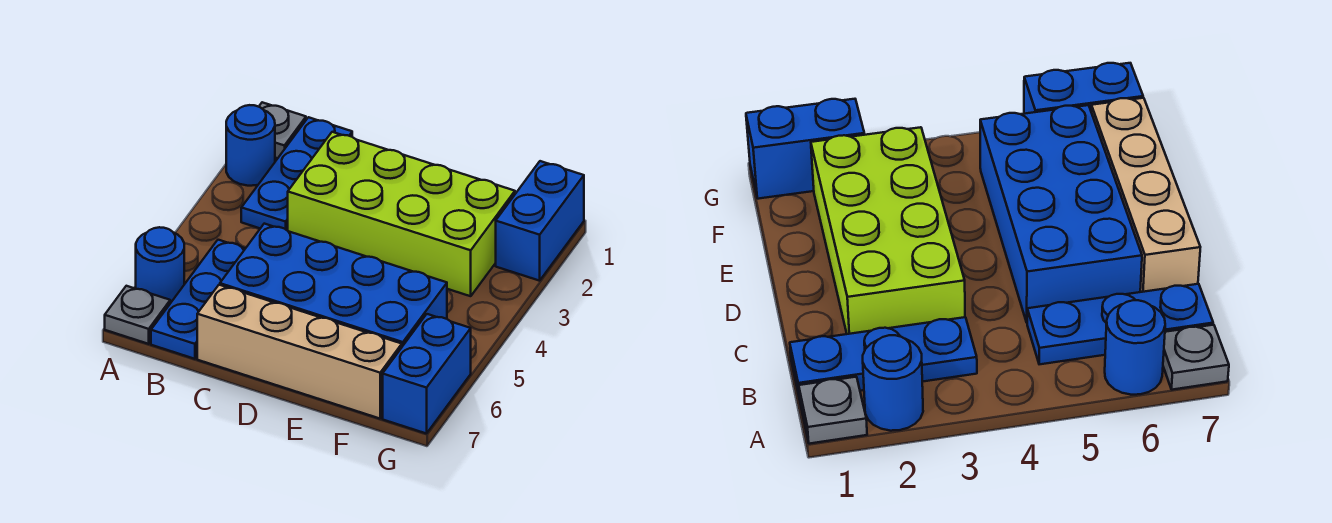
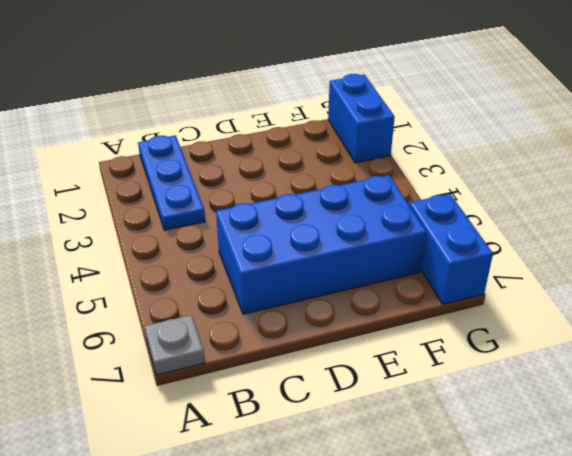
none -> grey plate A1 level 1
none -> blue round brick A2 level 1

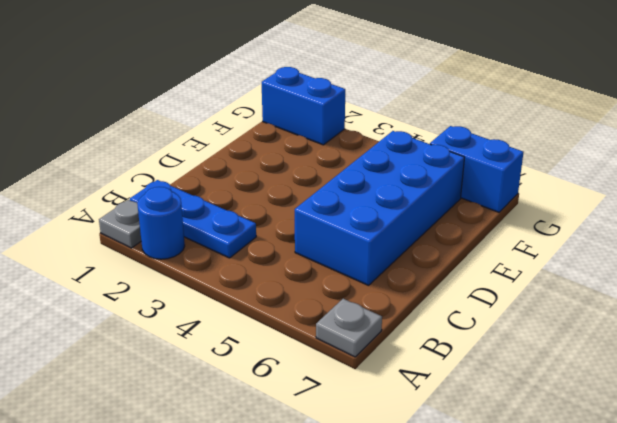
none -> blue round brick A6 level 1
none -> blue plate B5:B7 level 1

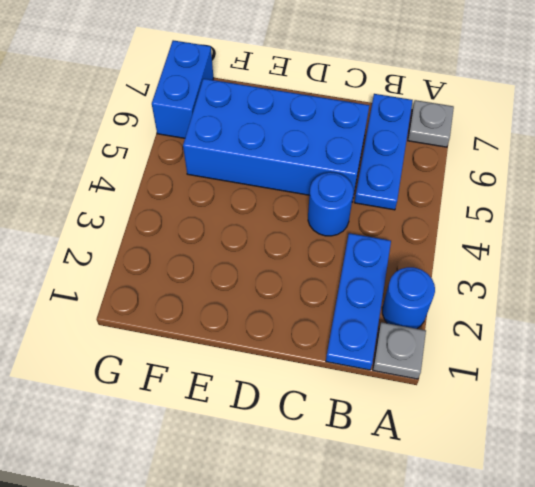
blue round brick C4 level 1 -> blue round brick A6 level 1
none -> lime brick C2:F3 level 1
none -> tan brick C7:F7 level 1

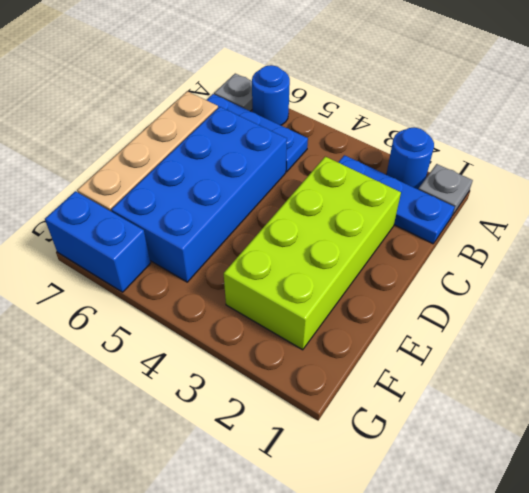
none -> blue brick G1:G2 level 1

